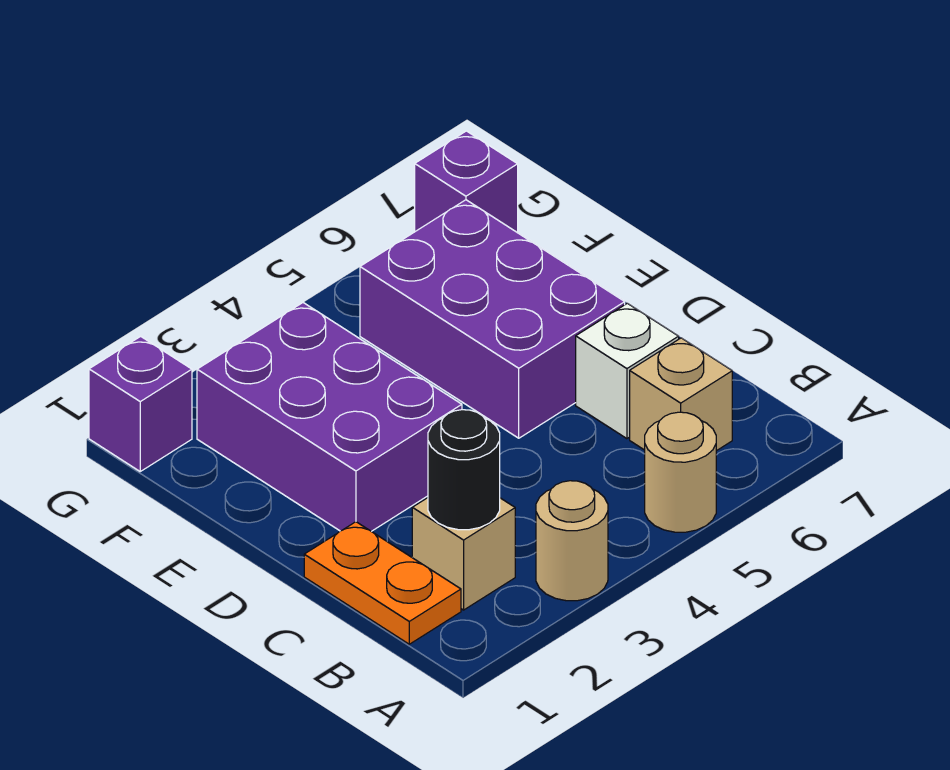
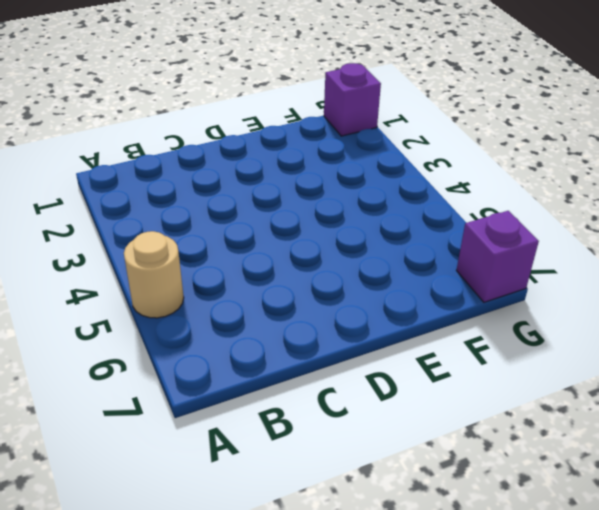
none -> tan round brick A3 level 1
none -> orange plate B1:C1 level 1

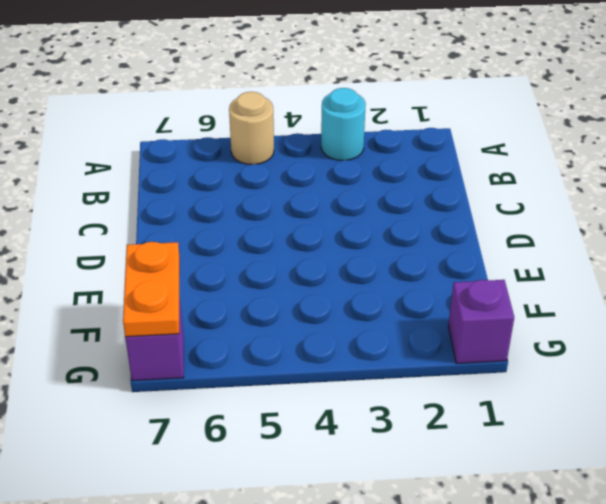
cyan round brick A3 level 1 -> tan round brick A3 level 1
orange plate F7:G7 level 2 -> orange plate B1:C1 level 1
none -> tan brick B2 level 1
none -> tan brick B6 level 1

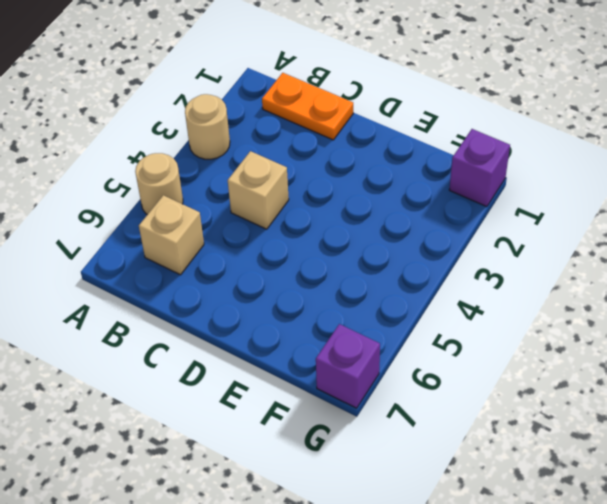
tan brick C4 level 1 -> tan brick B2 level 1
none -> white brick C6 level 1
none -> purple brick D2:F3 level 1

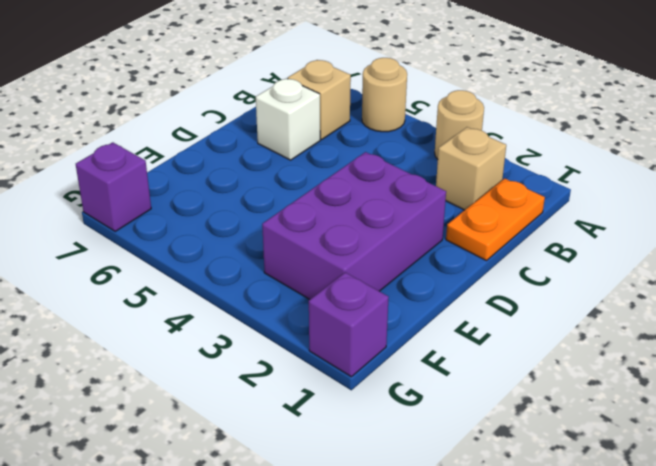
none -> purple brick D5:F6 level 1
none -> black round brick B2 level 2

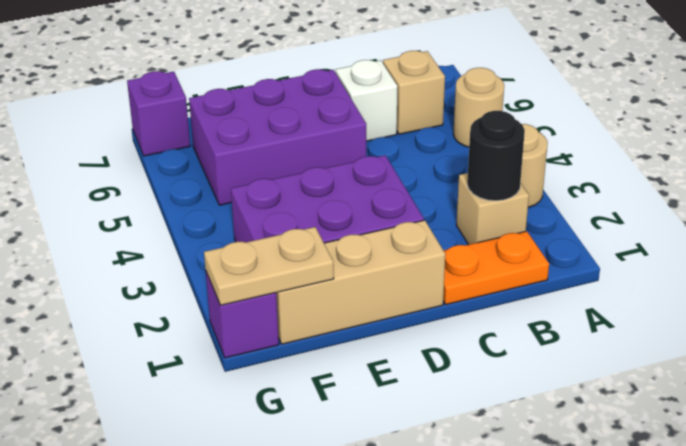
tan brick D1:F1 level 1 -> none
tan plate F1:G1 level 2 -> none

